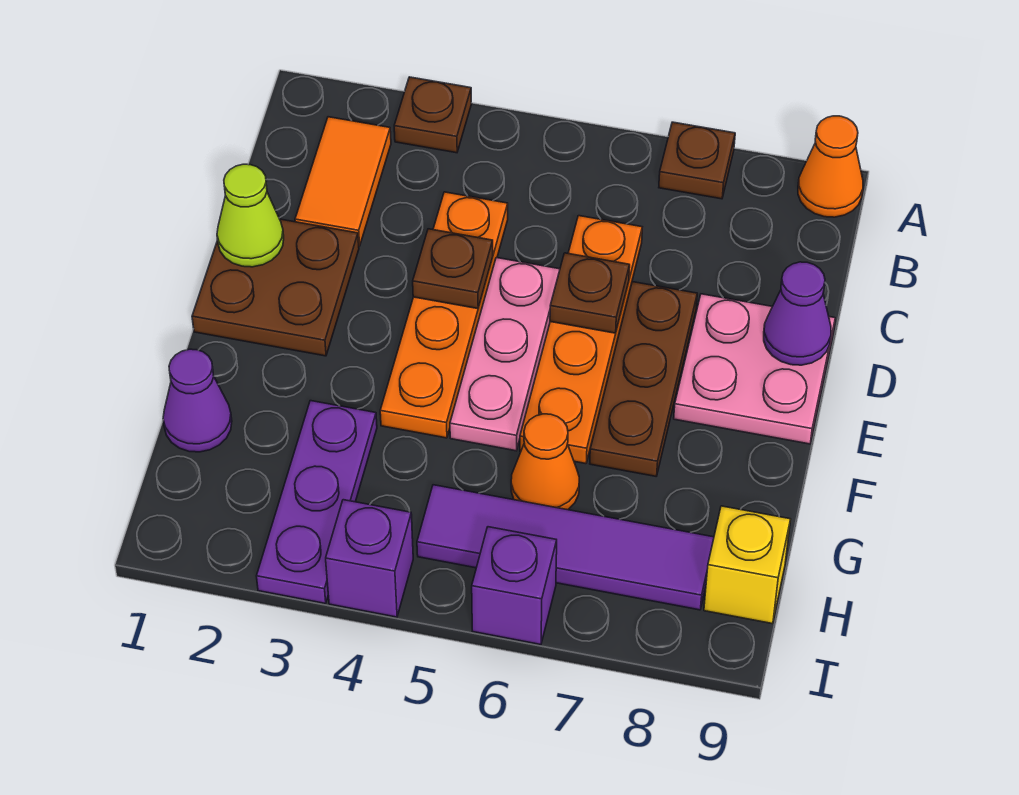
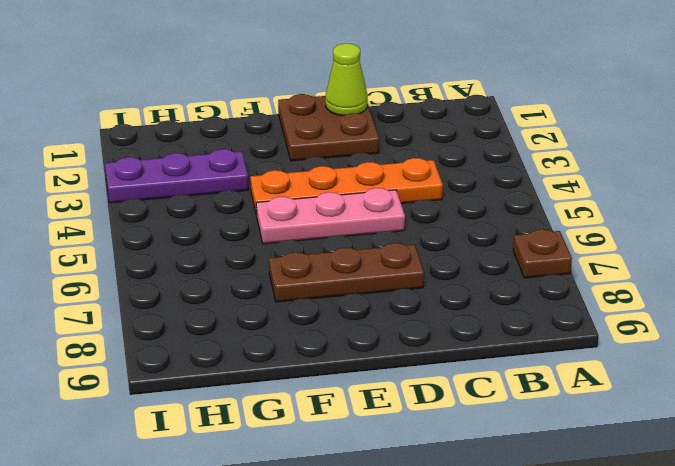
none -> brown plate A3 level 1
none -> orange cone A9 level 1
none -> orange tile B2:C2 level 1

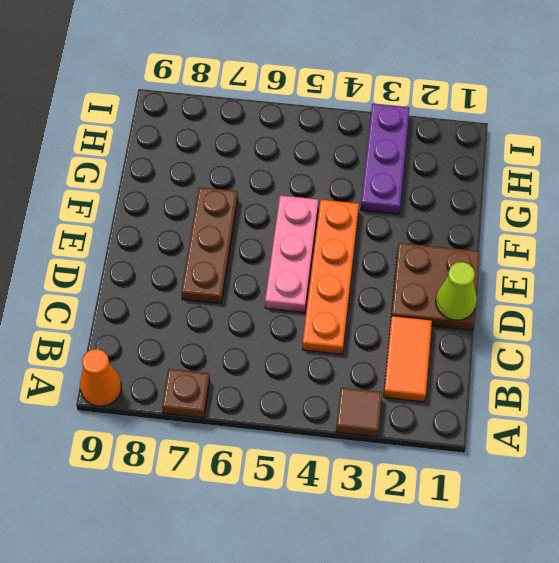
brown tile A3 level 1 -> brown plate A3 level 1
none -> orange plate C6:F6 level 1
none -> pink plate D8:E9 level 1
none -> purple cone G1 level 1

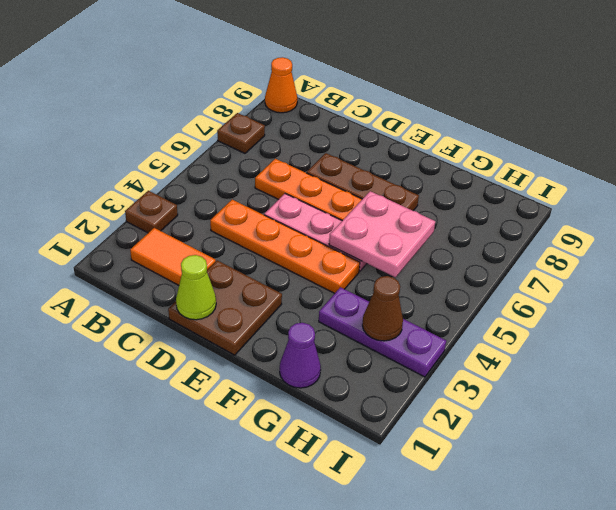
pink plate F5:G6 level 2 -> pink plate D8:E9 level 1
brown cone H3 level 2 -> none
none -> orange cone G6 level 1
none -> purple tile H5:H8 level 1
none -> yellow brick H9 level 1

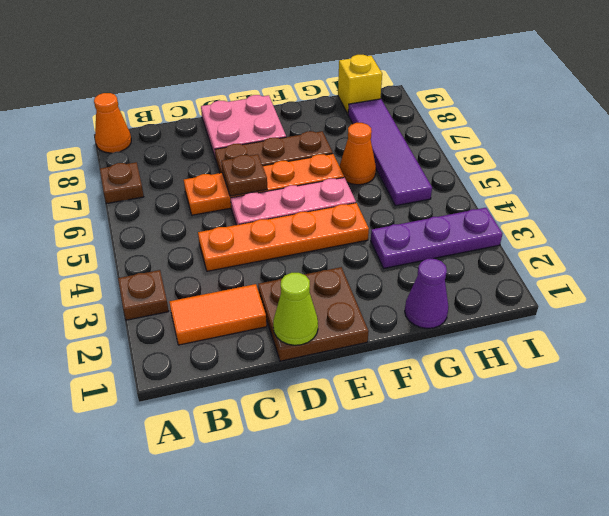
none -> purple brick I4 level 1
none -> purple brick I6 level 1
none -> brown plate D4 level 2

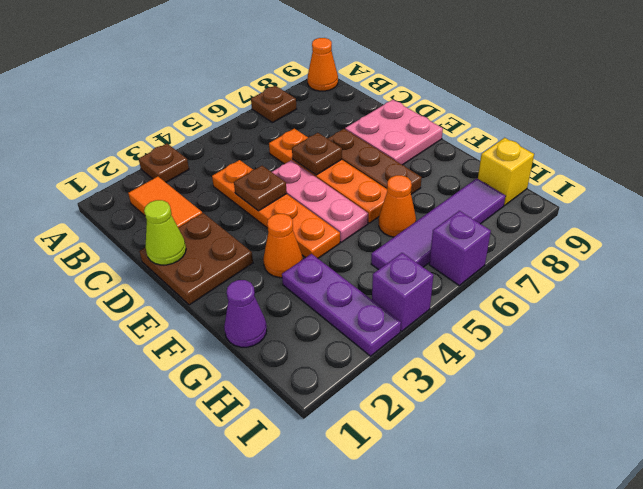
orange cone F3 level 1 -> none
none -> purple cone D9 level 2

